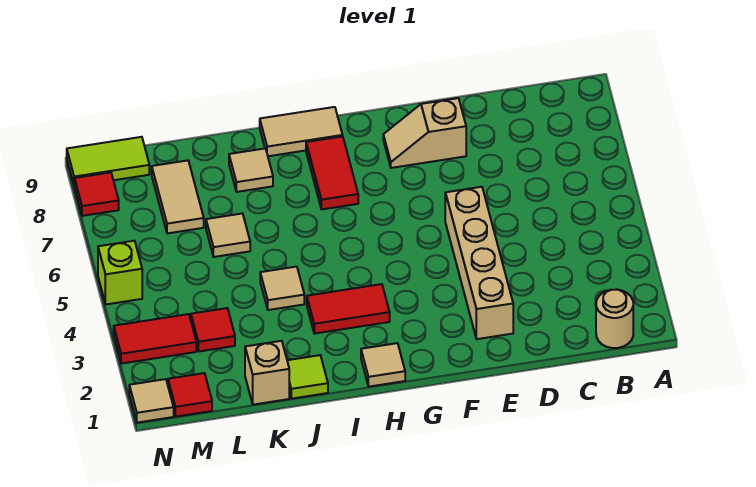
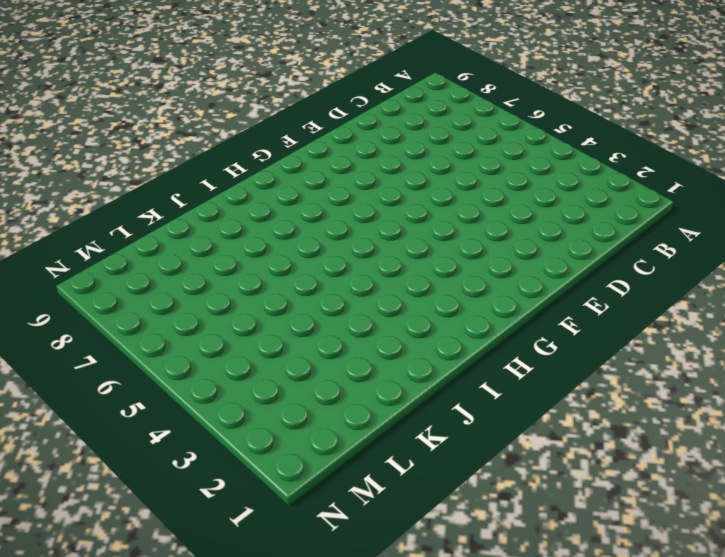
none -> tan round brick B1 level 1
none -> tan brick E2:E5 level 1
none -> tan slope E8:F8 level 1 top E

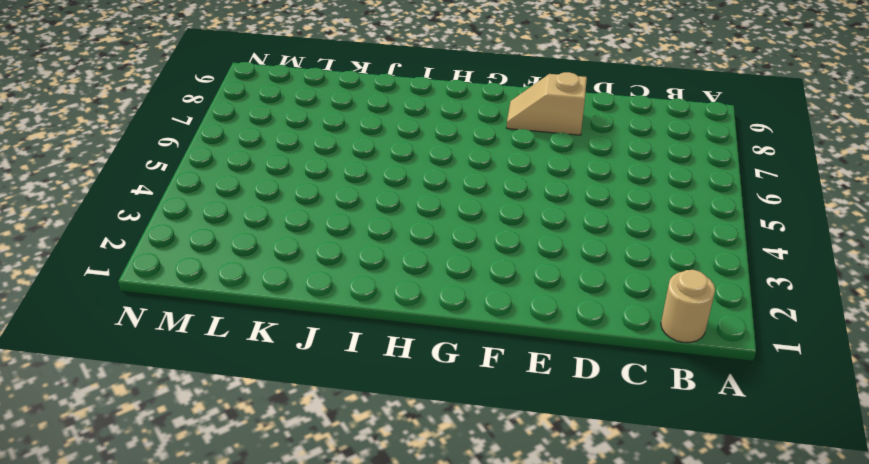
none -> tan brick E2:E5 level 1
none -> tan tile H1 level 1
none -> red tile H3:I3 level 1

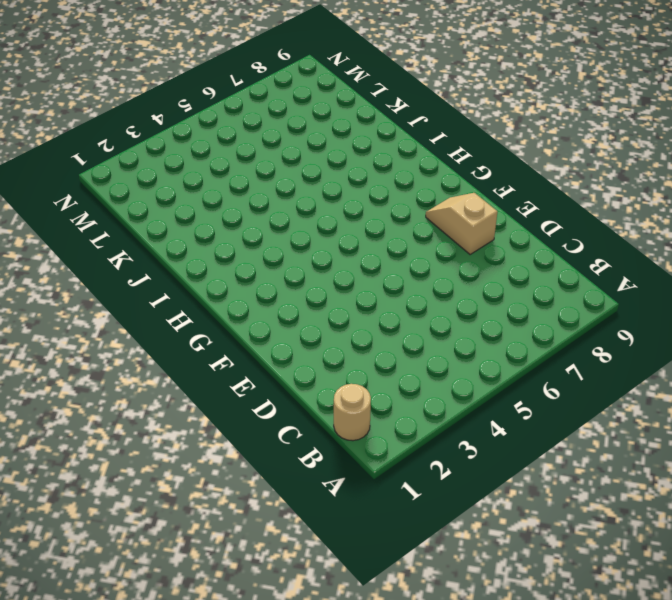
none -> tan brick E2:E5 level 1
none -> tan tile H1 level 1
none -> red tile H3:I3 level 1

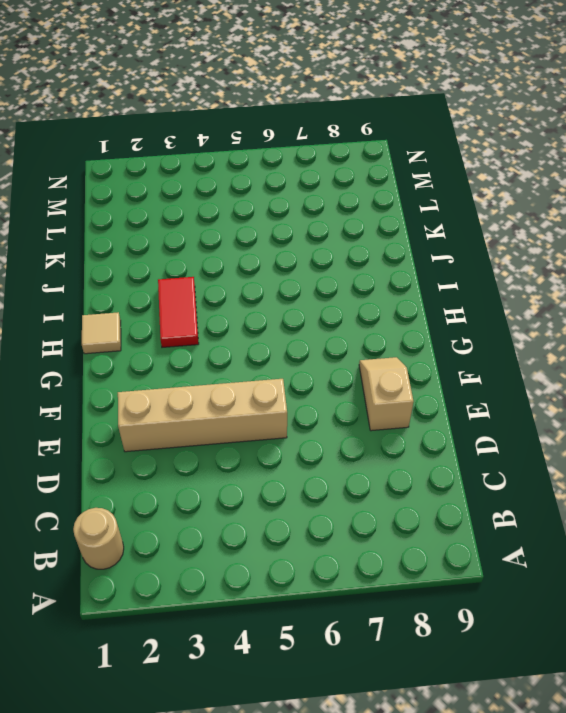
none -> red tile H7:H8 level 1
none -> tan tile H9:I9 level 1
none -> lime tile J1 level 1

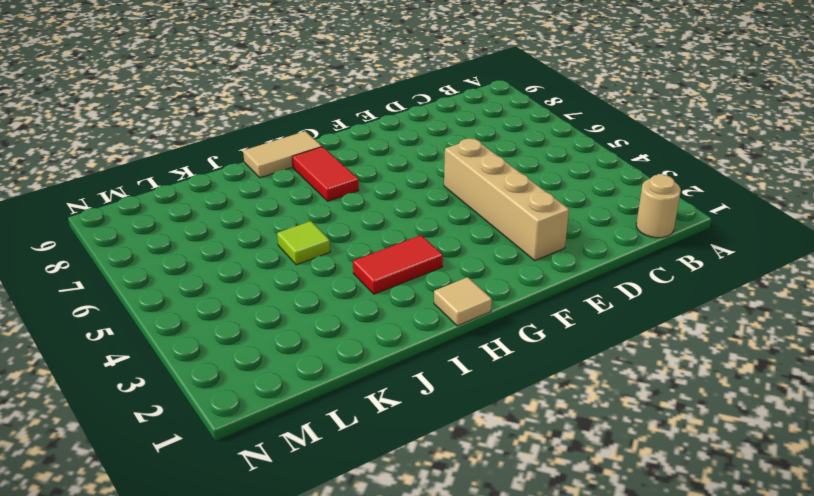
lime tile J5 level 1 -> lime tile J1 level 1
none -> tan slope E8:F8 level 1 top E
none -> tan tile J4 level 1
none -> tan tile J8 level 1

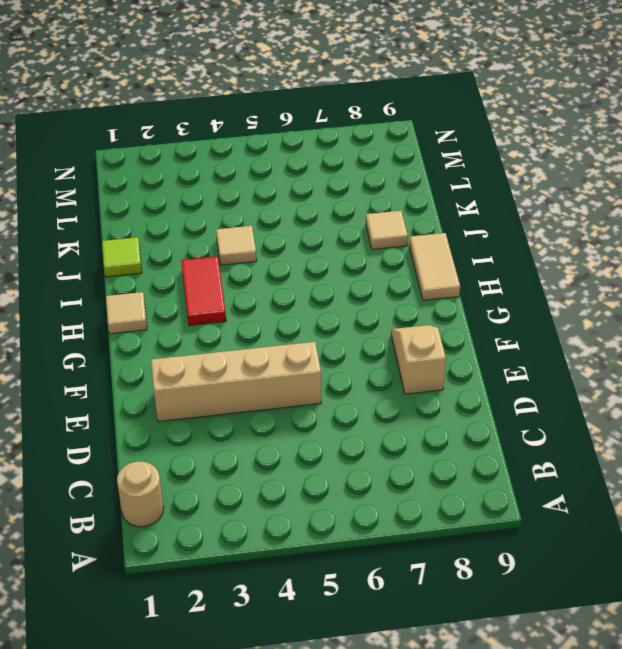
none -> red tile H7:H8 level 1
none -> tan brick K1 level 1
none -> tan tile K6 level 1

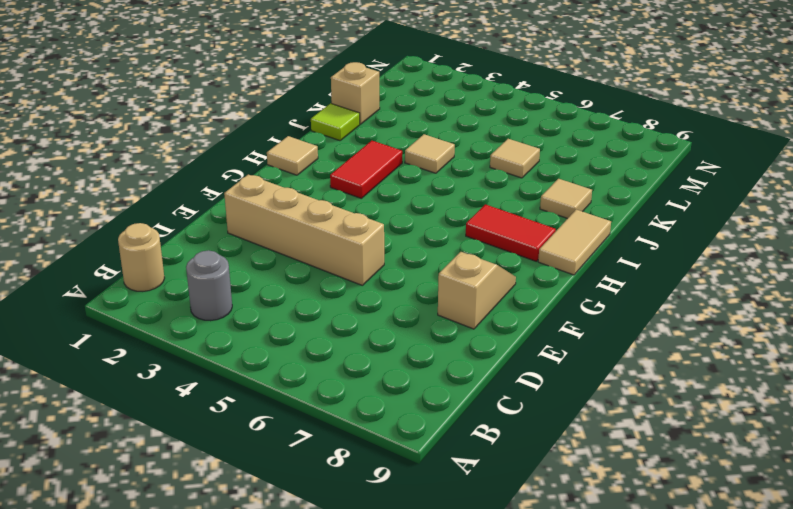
grey round brick B3 level 1 -> none
none -> red tile L3 level 1
none -> tan tile L7:L8 level 1
none -> red tile M1 level 1

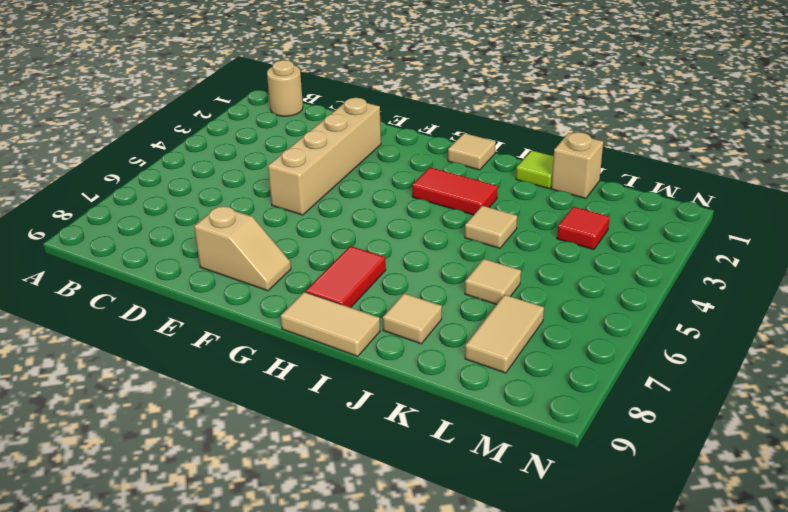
none -> red tile M1 level 1
none -> red tile M3:N3 level 1
none -> lime tile M9:N9 level 1

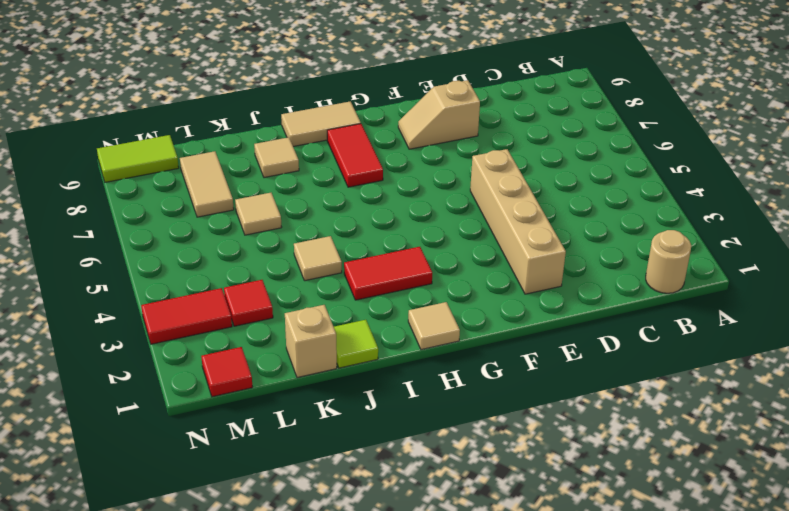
none -> tan tile N1 level 1
none -> lime brick N5 level 1
none -> red tile N8 level 1

